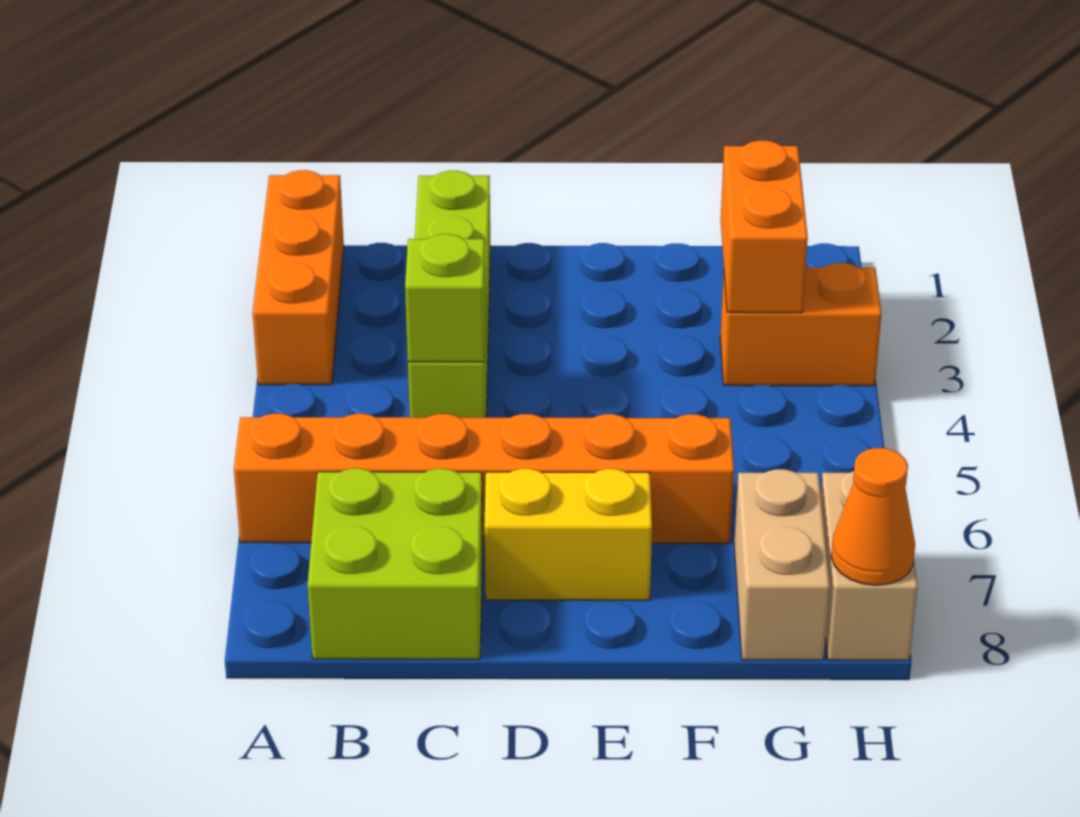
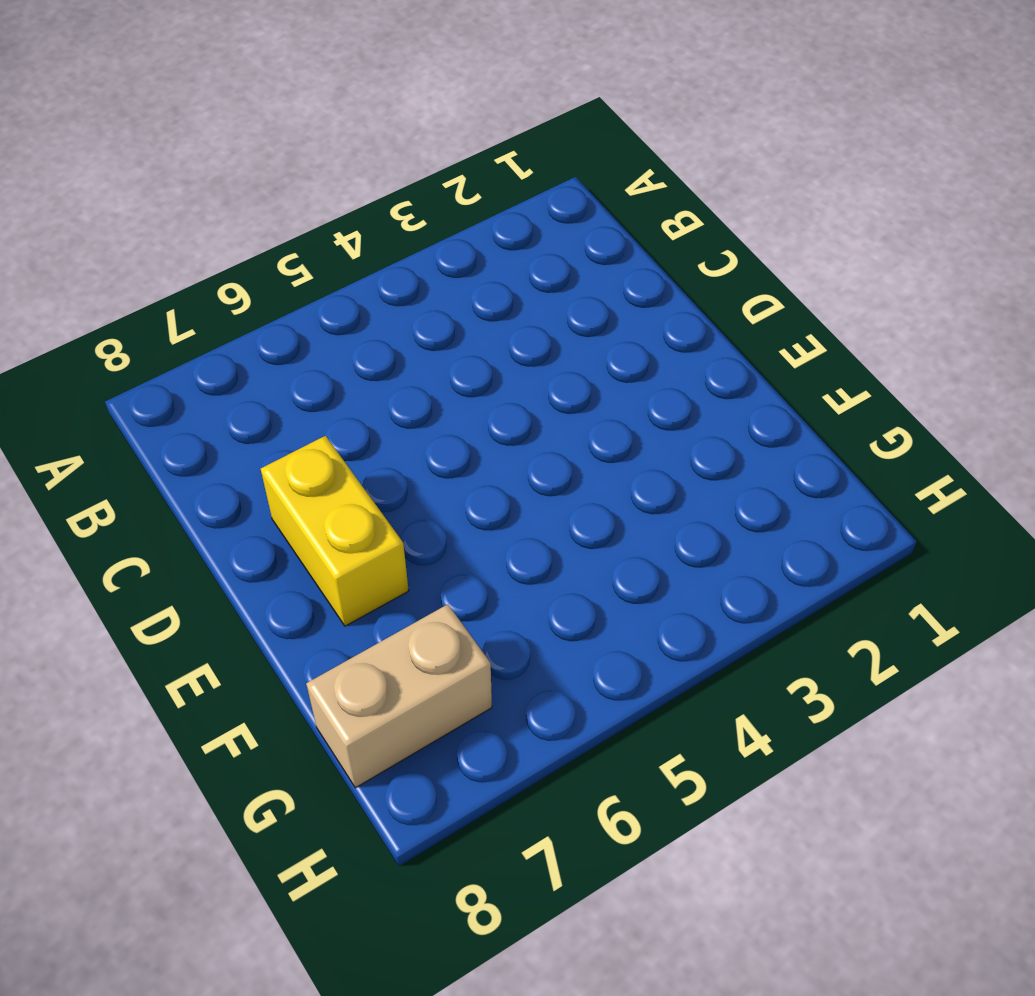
none -> orange brick A1:A3 level 1
none -> orange brick A6:F6 level 1

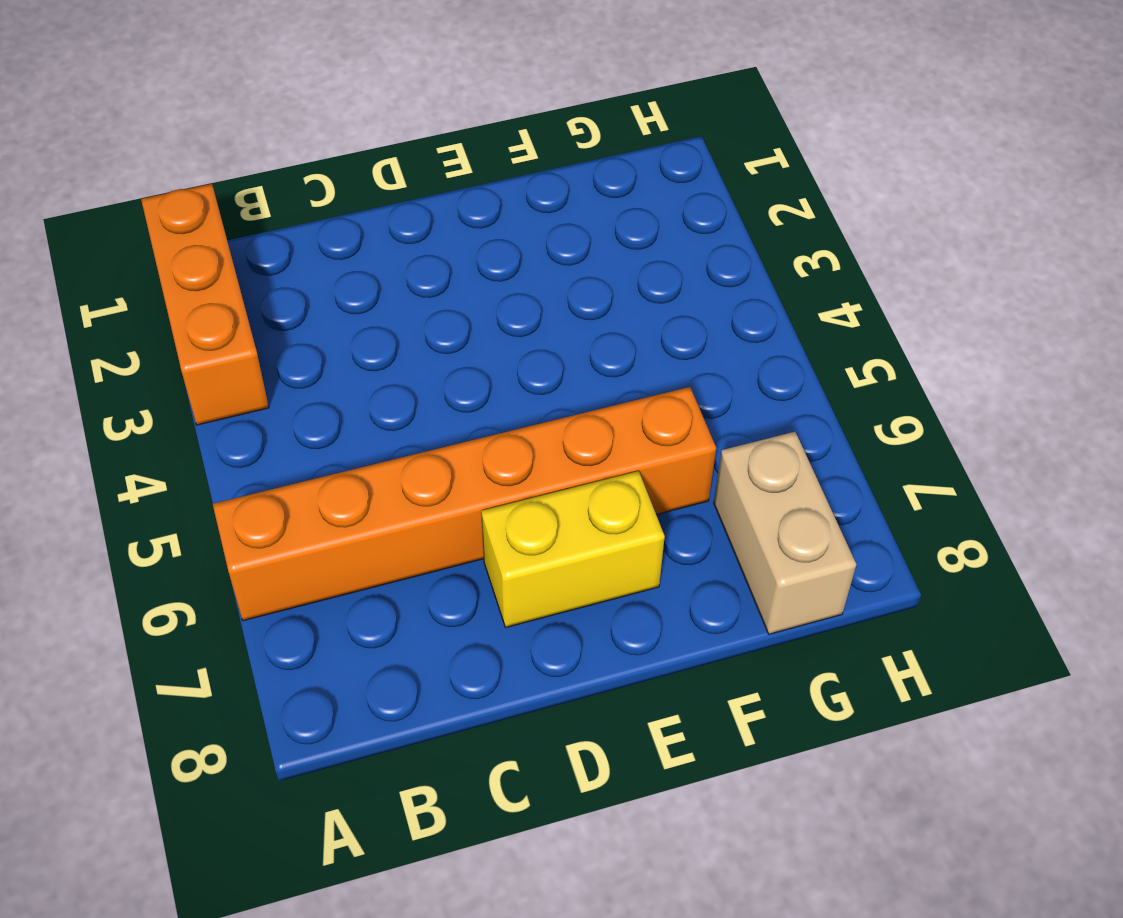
none -> lime brick B7:C8 level 1
none -> lime brick C1:C4 level 1

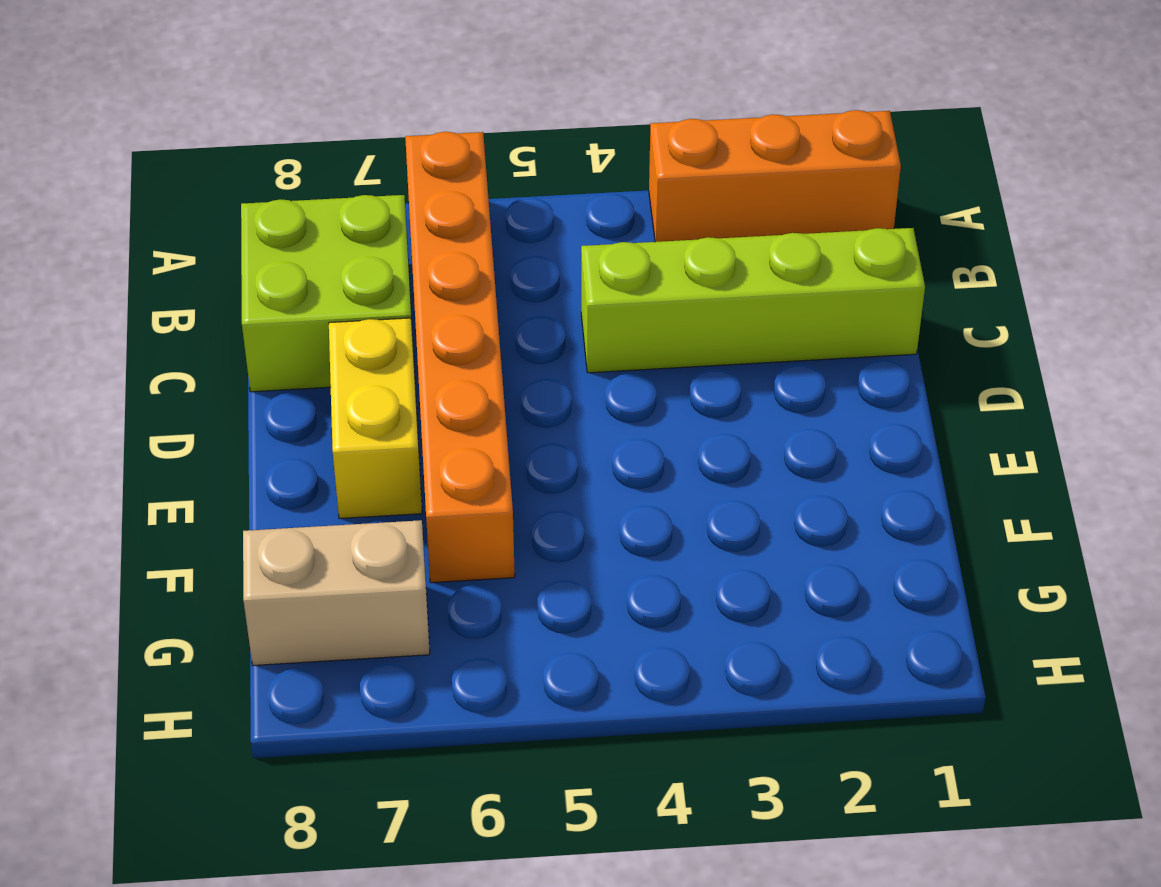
none -> orange brick G3:H3 level 1
none -> tan brick H7:H8 level 1

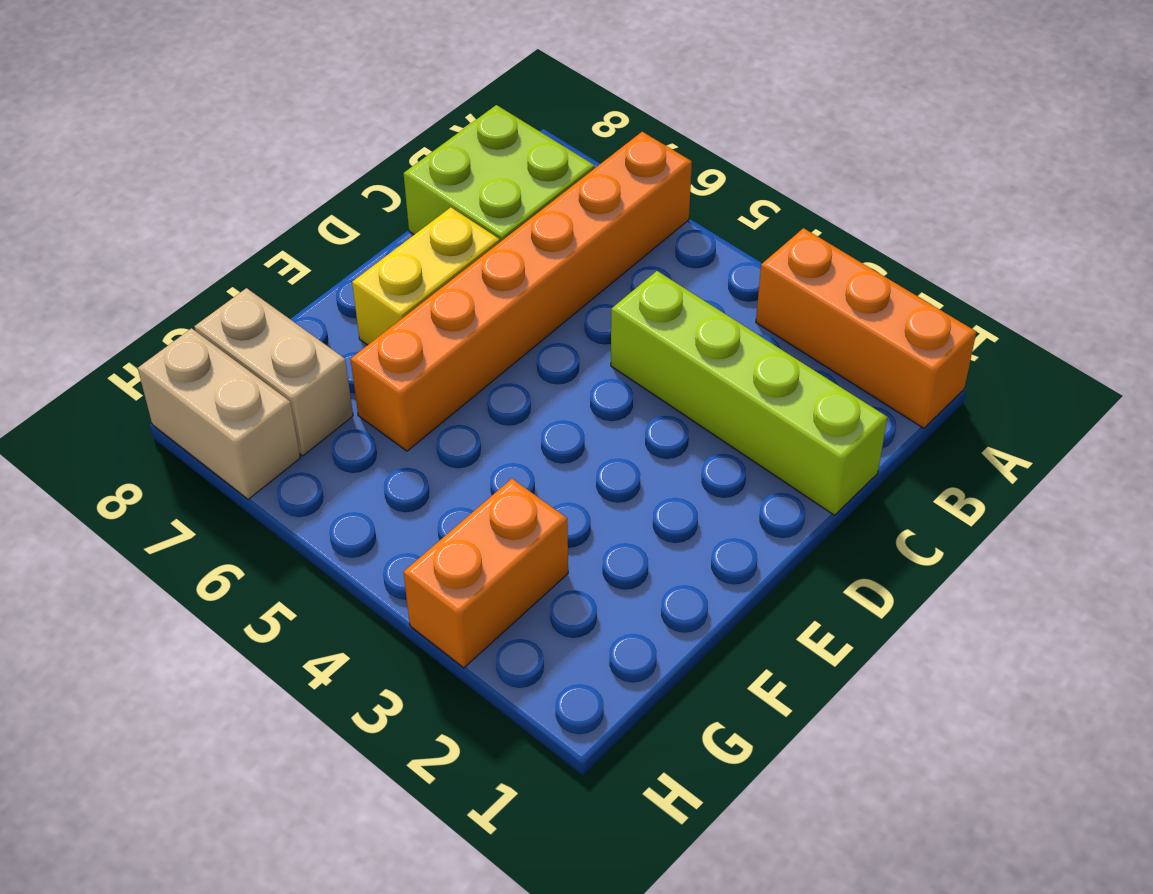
none -> lime brick C4 level 2
none -> orange brick G2:G3 level 2

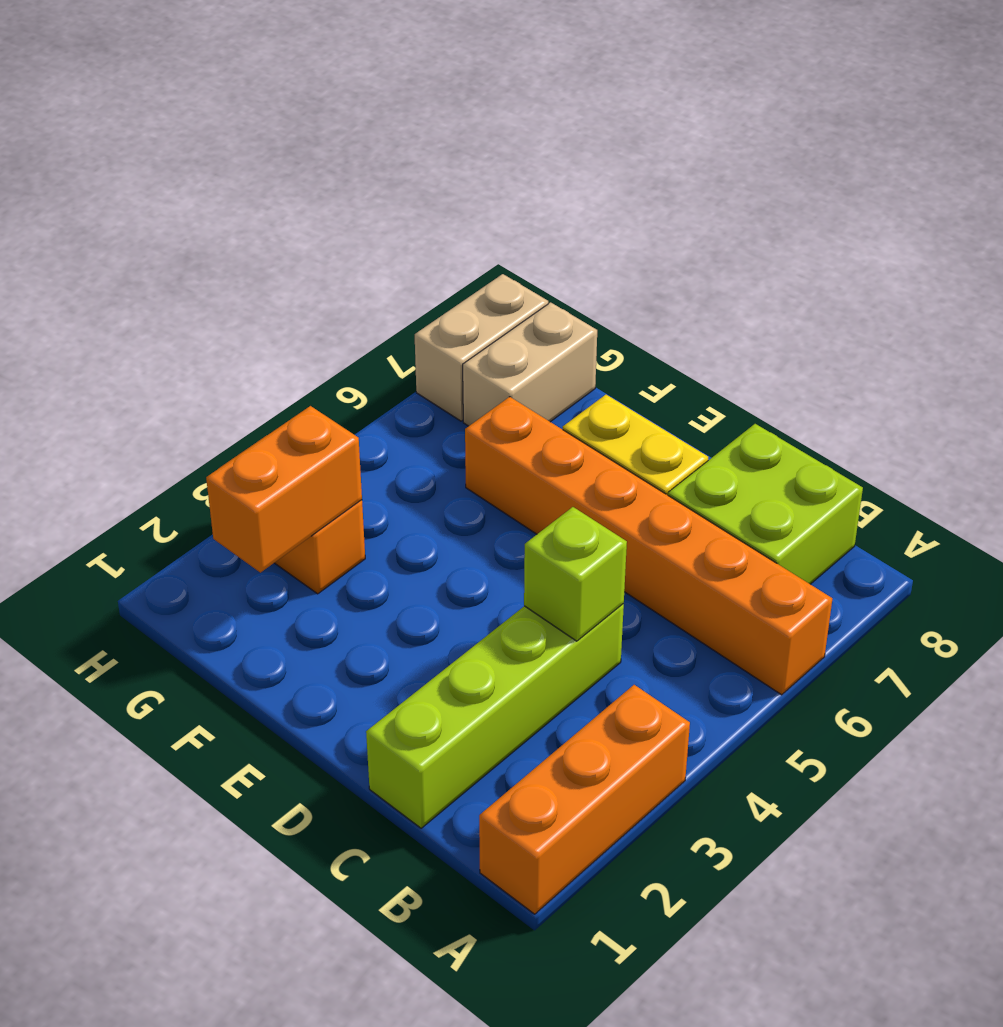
none -> orange cone H8 level 2

